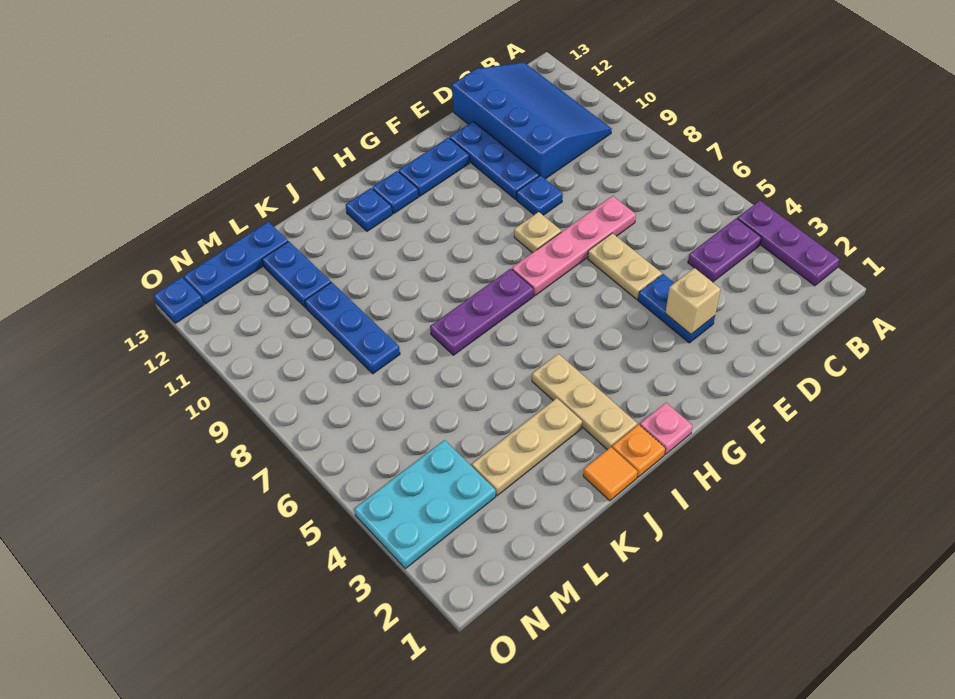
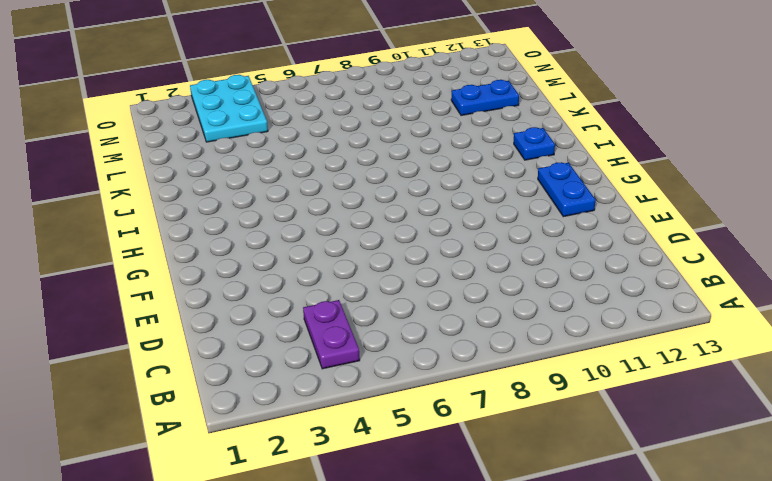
none -> purple plate A2:A4 level 1
none -> blue slope B10:D13 level 1 top D
none -> pink plate D7:G7 level 1

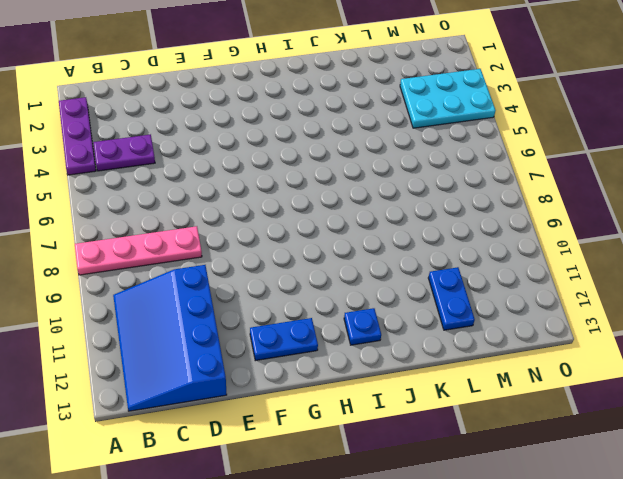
pink plate A8:D8 level 1 -> pink plate D7:G7 level 1
none -> blue plate E3:E4 level 1
none -> tan plate E5:E6 level 1
none -> blue plate E9 level 1

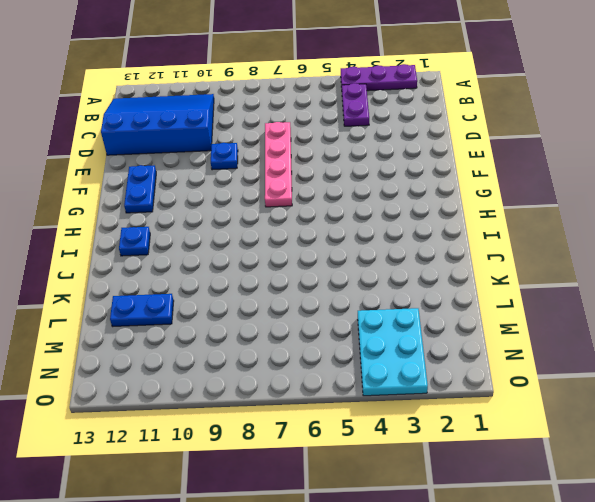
none -> blue plate E3:E4 level 1
none -> tan plate E5:E6 level 1
none -> blue plate E10:E12 level 1

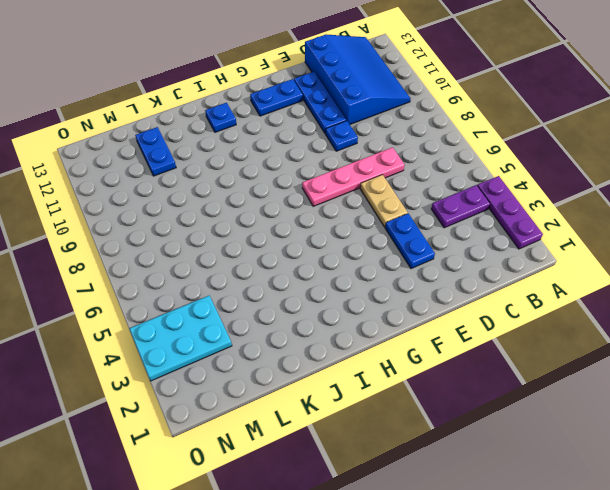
none -> tan plate F8 level 1
none -> pink plate H1 level 1
none -> purple plate H7:J7 level 1

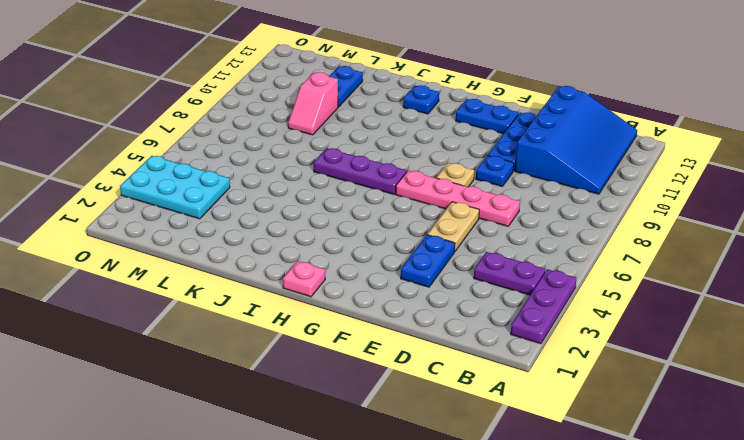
pink slope L9:L10 level 1 top 10 -> blue plate L8:L10 level 1
none -> blue plate H12 level 1
none -> orange plate I1 level 1
none -> tan plate I2:I4 level 1

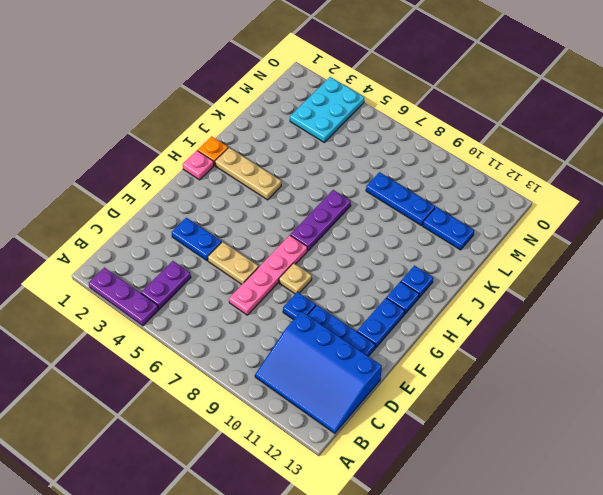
none -> orange tile J1 level 1
none -> tan plate J3:L3 level 1
none -> blue plate L13:N13 level 1

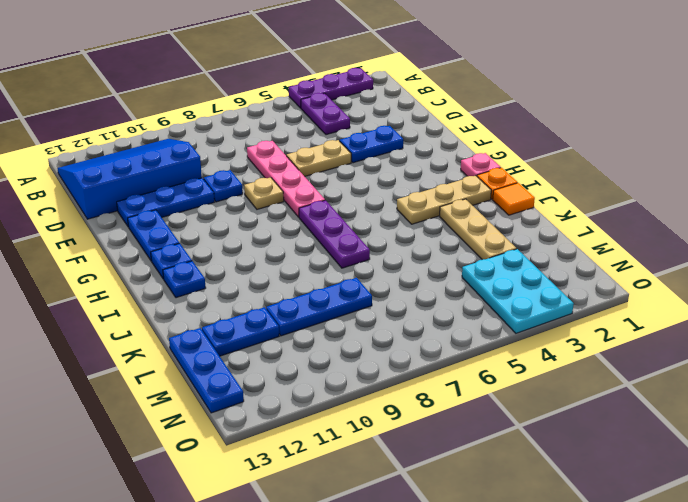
none -> blue plate O13 level 1
none -> tan brick E3 level 2

